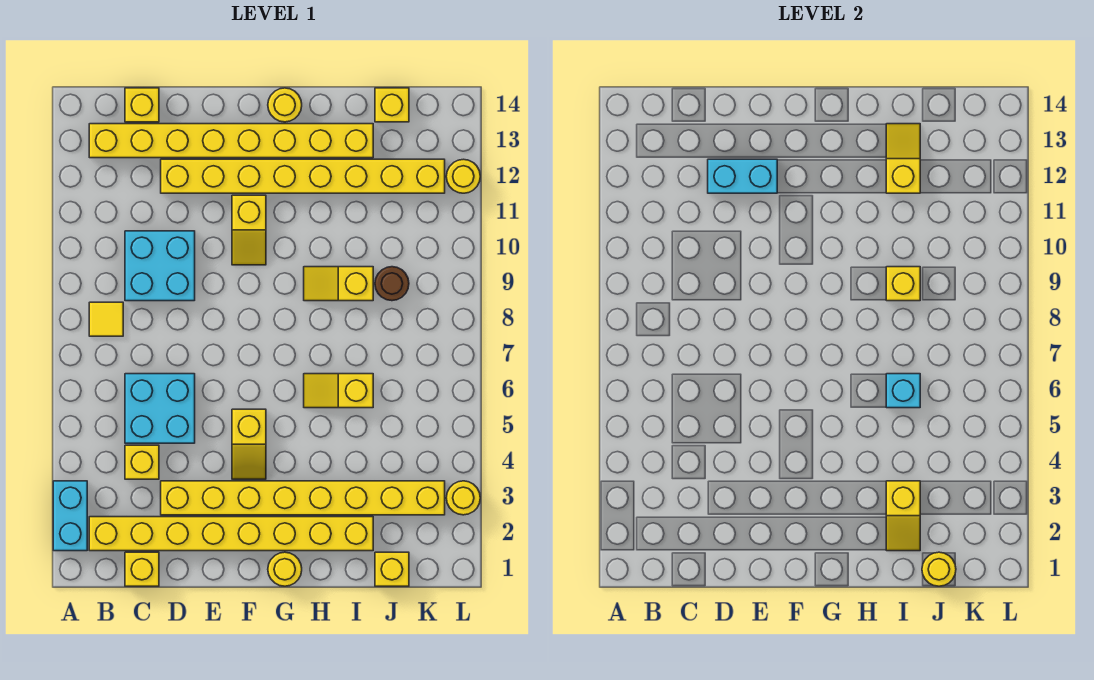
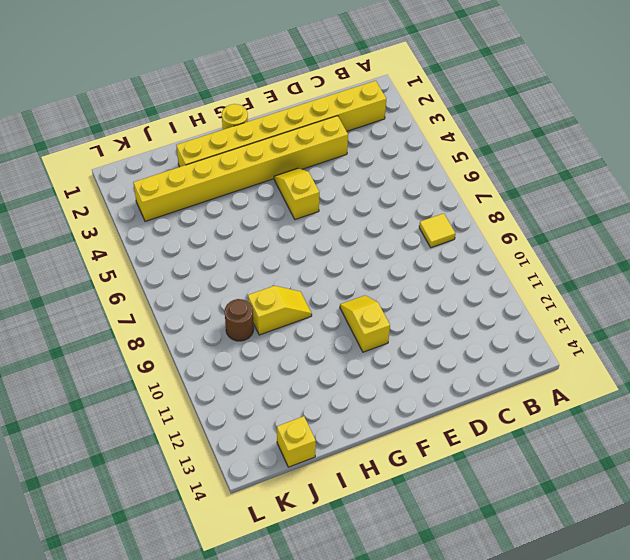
none -> cyan brick A2:A3 level 1
none -> yellow brick B13:I13 level 1
none -> yellow brick C1 level 1

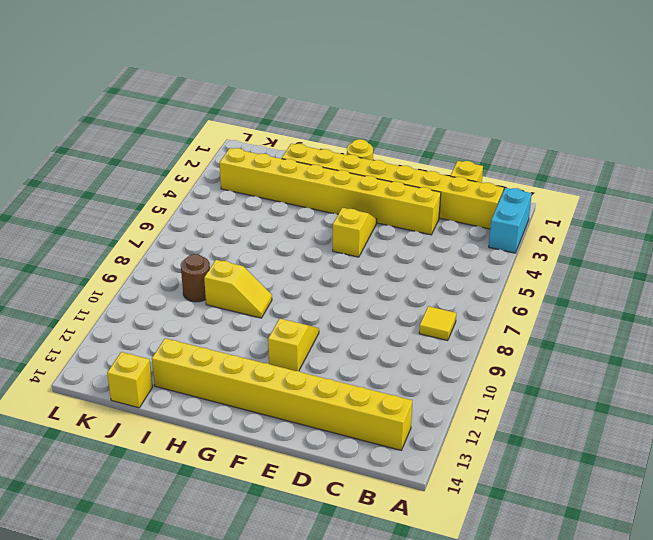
none -> yellow brick C4 level 1
none -> cyan brick C5:D6 level 1
none -> cyan brick C9:D10 level 1

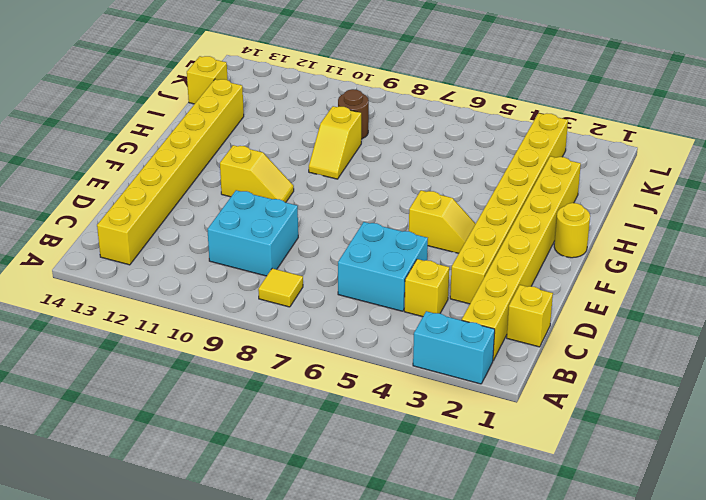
none -> yellow brick C14 level 1
none -> yellow brick D12:K12 level 1
none -> yellow round brick G14 level 1

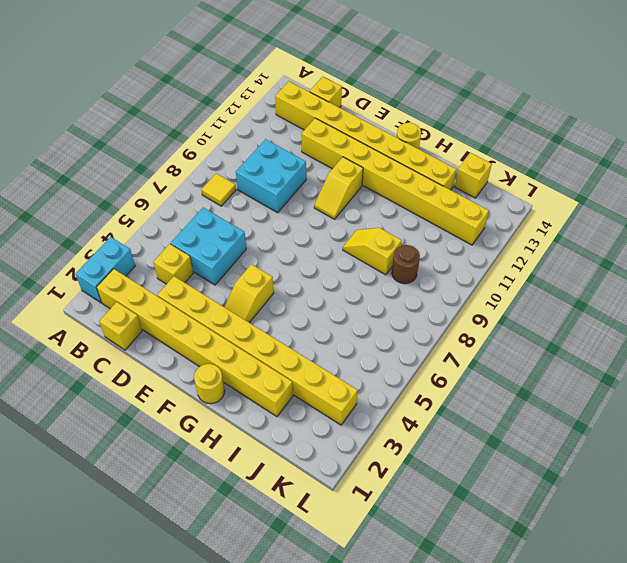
none -> yellow slope H6:I6 level 1 top I
none -> yellow brick J1 level 1
none -> yellow round brick L3 level 1

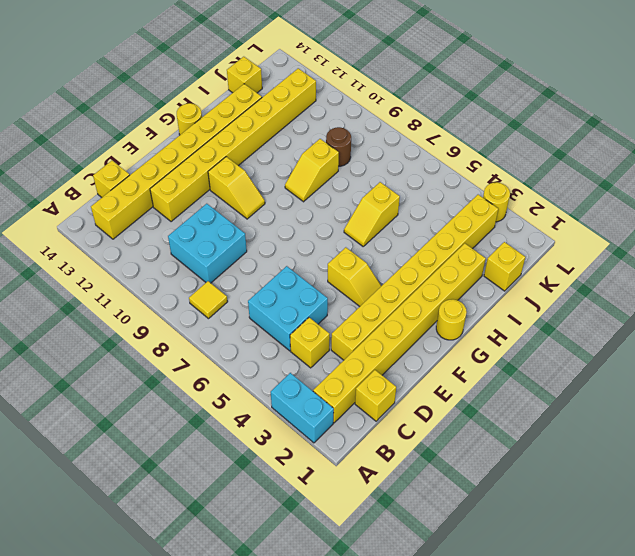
none -> yellow round brick L12 level 1
none -> cyan brick D12:E12 level 2
none -> yellow slope I2:I3 level 2 top 3

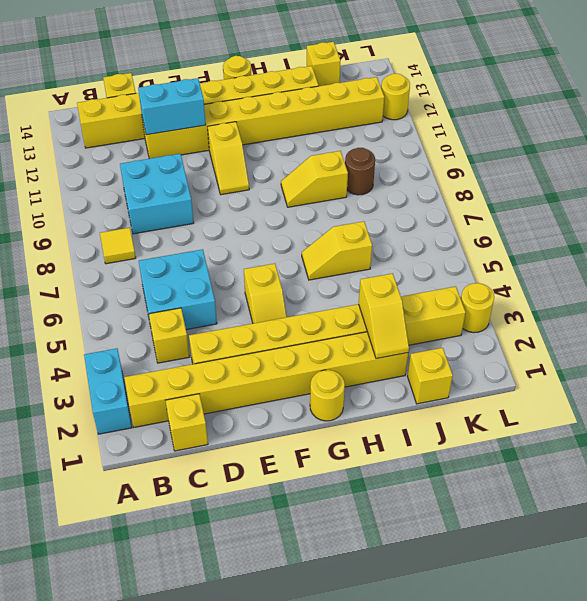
none -> cyan brick I6 level 2
none -> yellow brick I9 level 2
none -> yellow slope I12:I13 level 2 top 12

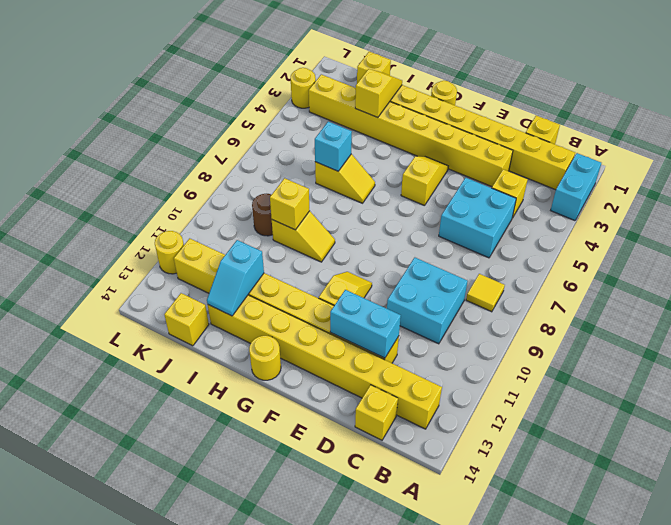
cyan slope I12:I13 level 2 top 12 -> yellow slope I12:I13 level 2 top 12
none -> yellow round brick J1 level 2

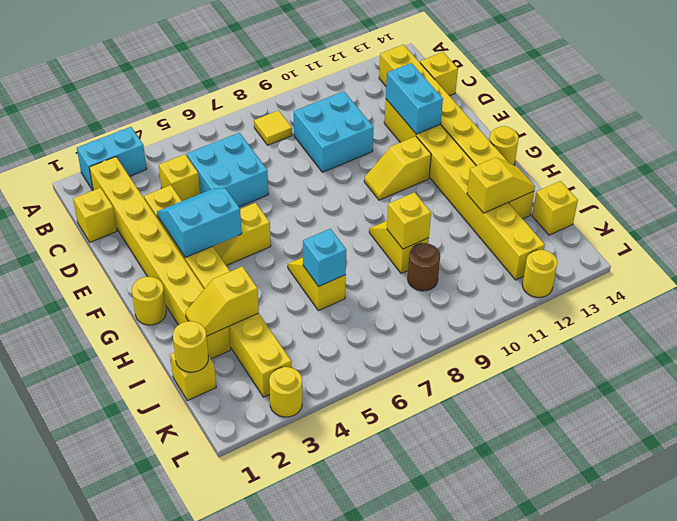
cyan slope E3:F4 level 2 top F -> none

